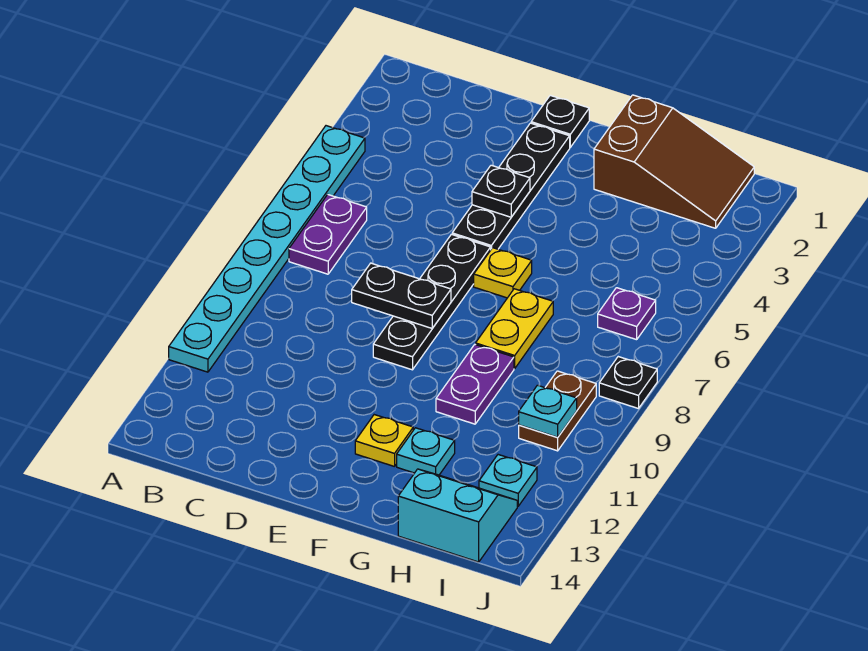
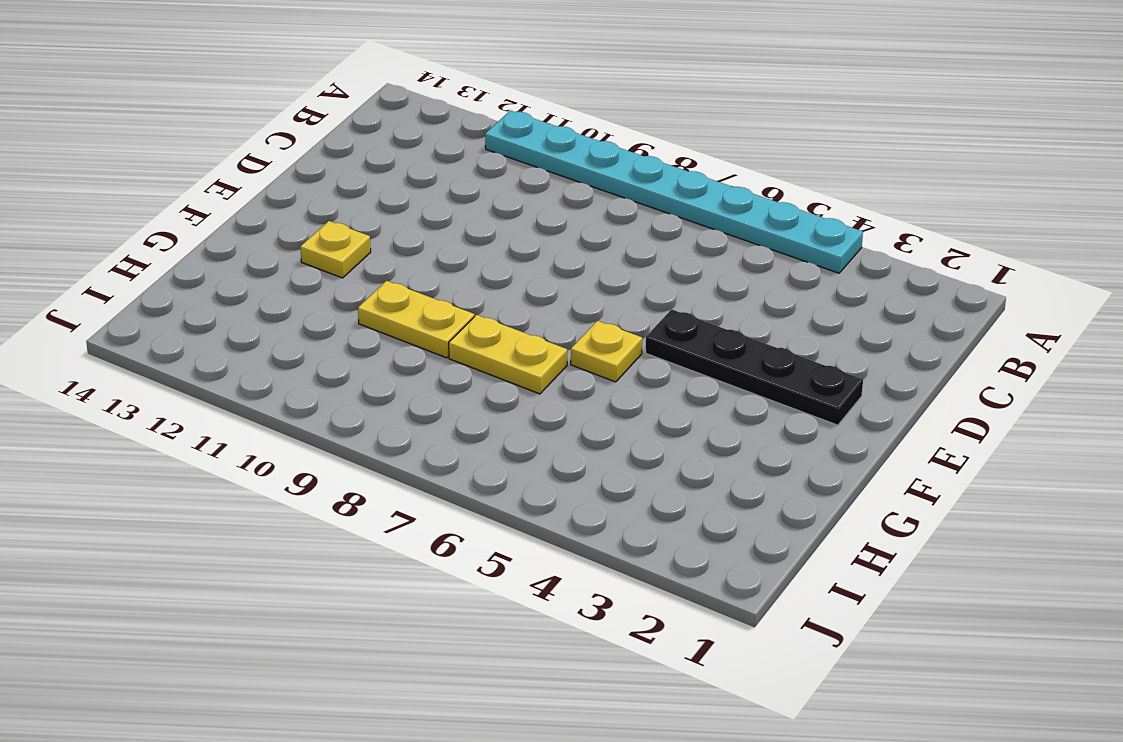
yellow plate G9:G10 level 1 -> purple plate G9:G10 level 1
none -> purple plate B6:B7 level 1
none -> black plate E1 level 1
none -> black plate E6:E9 level 1

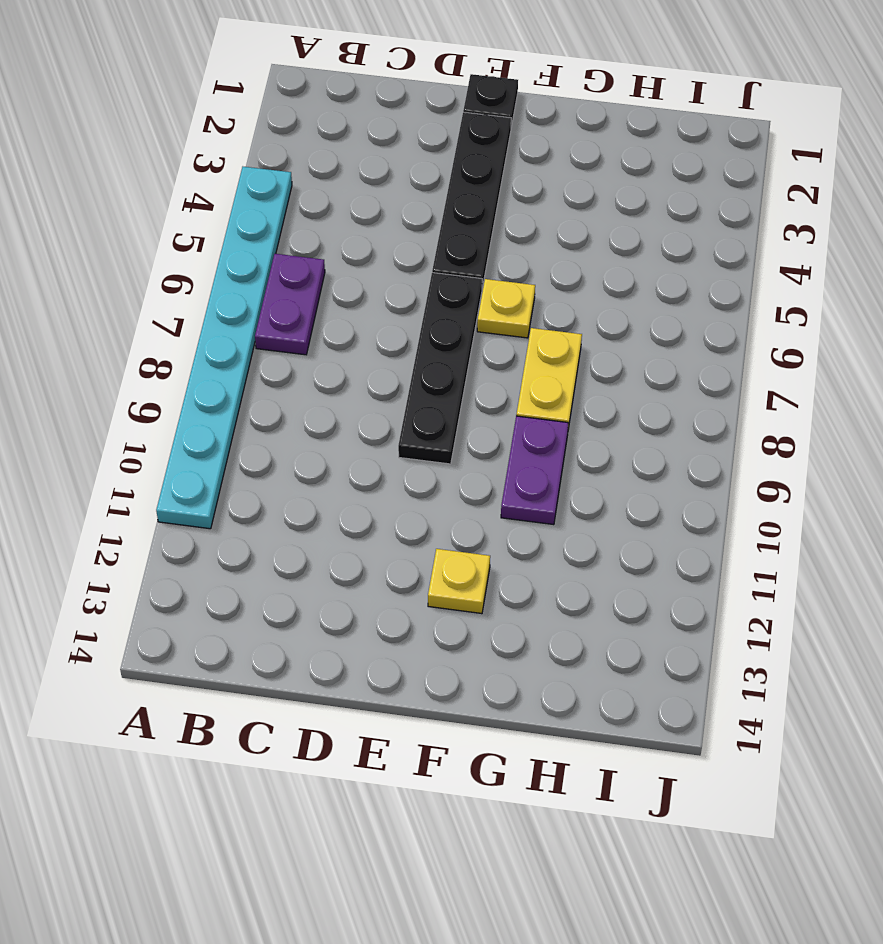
none -> brown slope G1:I2 level 1 top G
none -> cyan plate G12 level 1
none -> cyan slope H13:I14 level 1 top 14

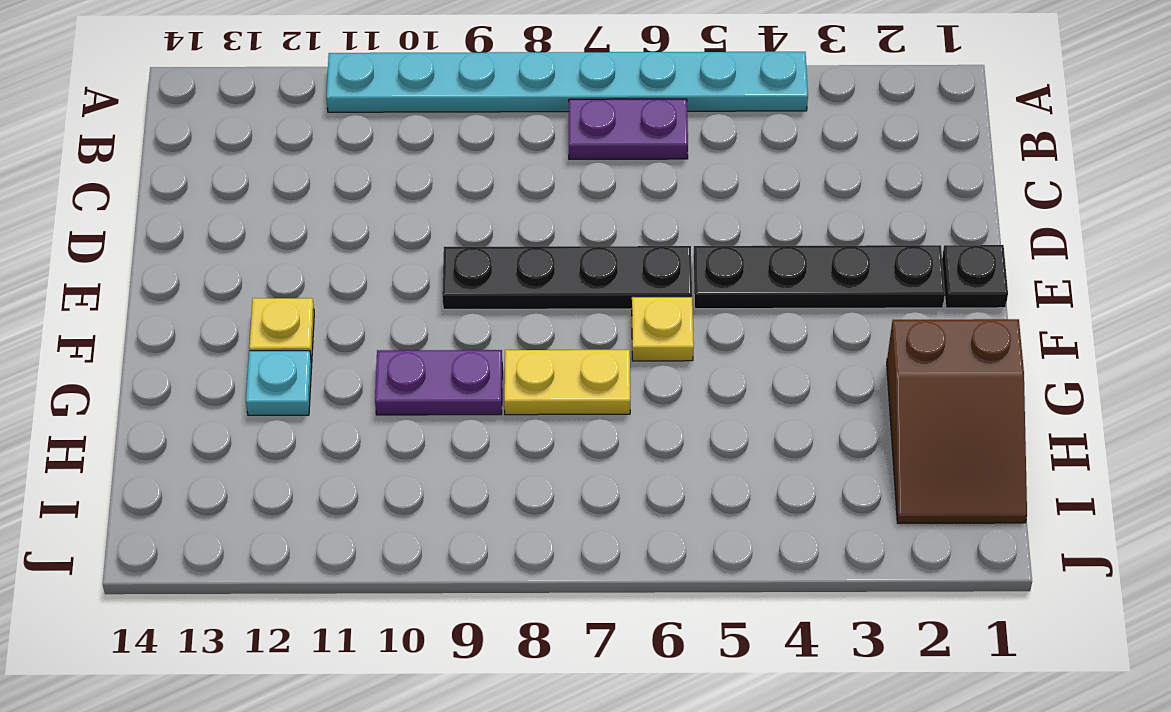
none -> cyan slope H13:I14 level 1 top 14
none -> purple plate I6 level 1
none -> brown plate I9:I10 level 1

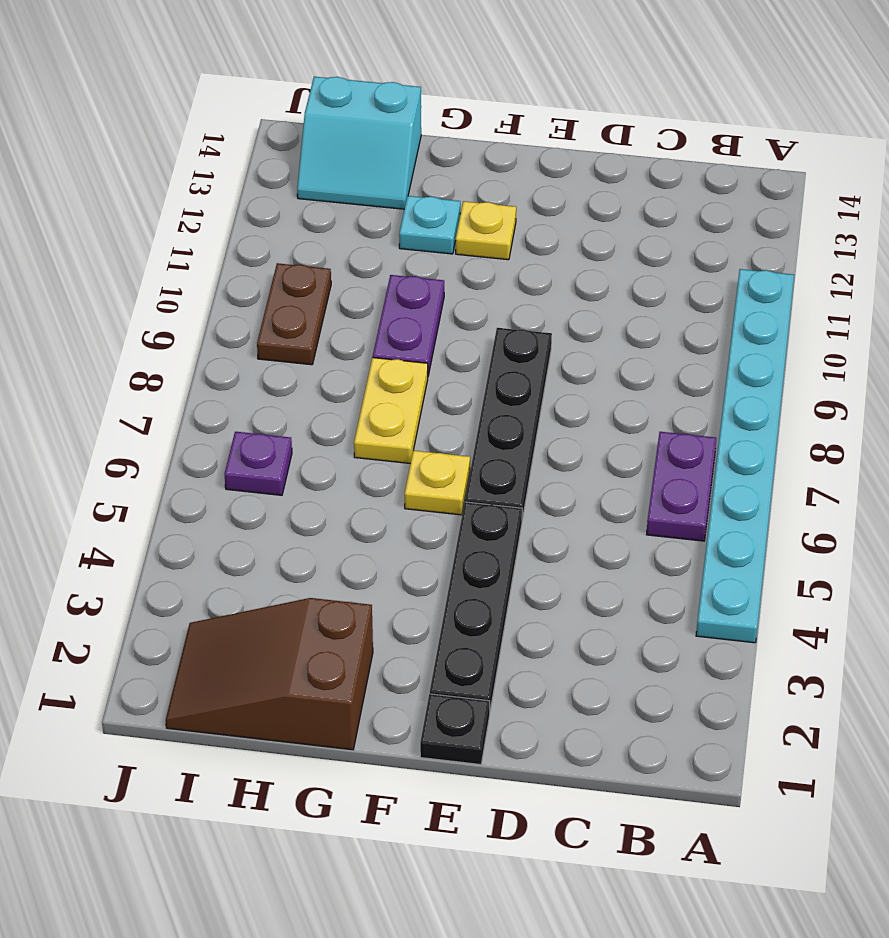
none -> cyan plate I12 level 1
none -> black plate J8 level 1
none -> black plate D8:E8 level 2

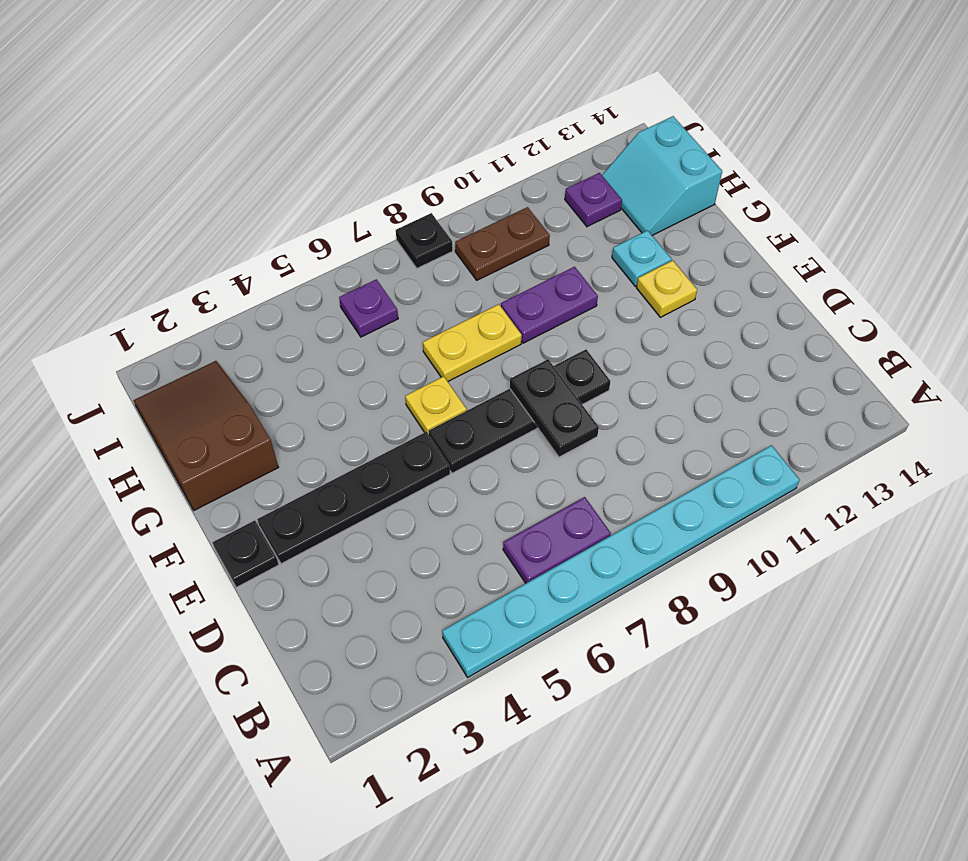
purple plate I12 level 1 -> cyan plate I12 level 1
none -> black plate E4 level 2
none -> cyan plate I10 level 2

